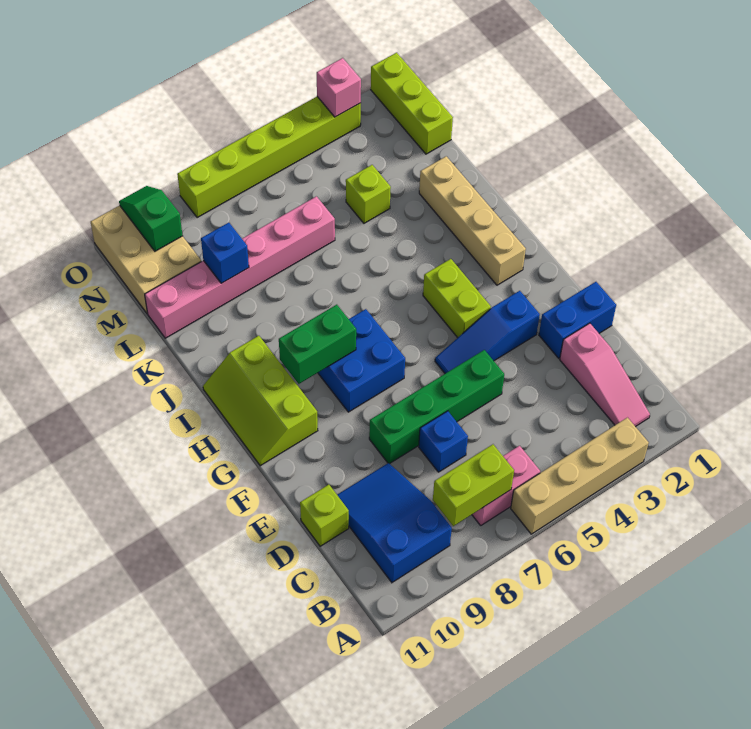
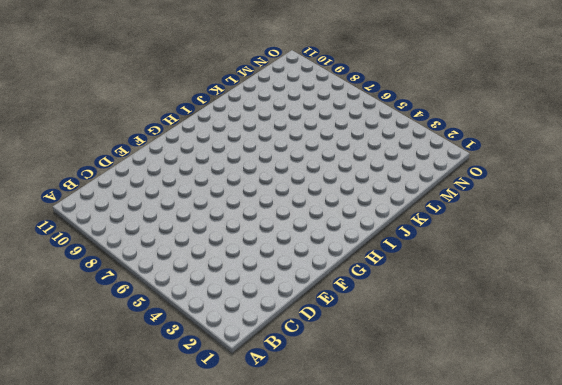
none -> tan brick A3:A6 level 1
none -> pink slope B2:D2 level 1 top D
none -> pink brick B6:B7 level 1

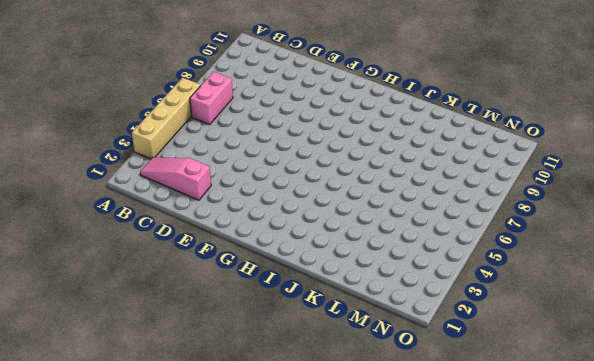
none -> blue slope B9:D10 level 1 top B
none -> blue brick D7 level 1
none -> lime brick D11 level 1

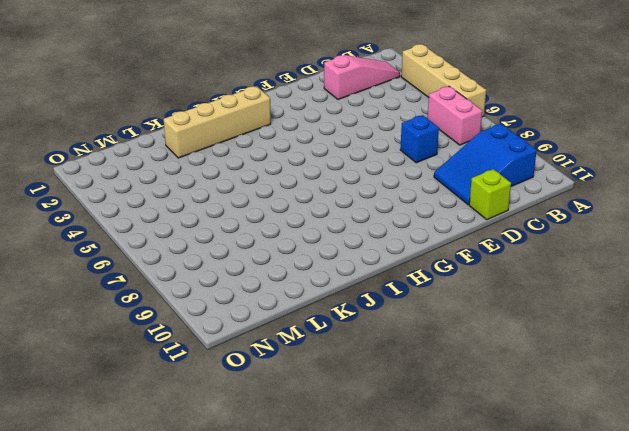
none -> blue brick E1:E2 level 1
none -> green brick E5:E8 level 1
none -> blue slope F3:F5 level 1 top 3

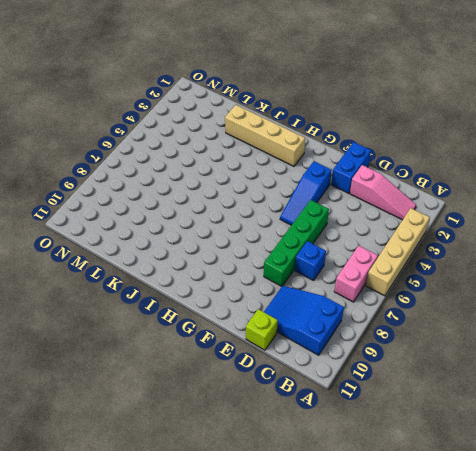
none -> lime brick G4:H4 level 1
none -> blue brick G7:H8 level 1
none -> lime slope G10:I11 level 1 top 10

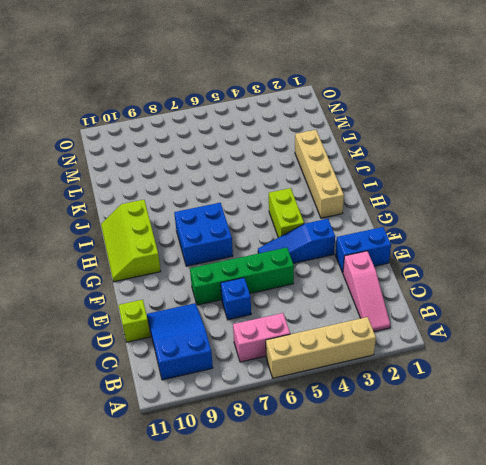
none -> lime brick L4 level 1
none -> pink brick L6:L11 level 1
none -> lime brick M1:O1 level 1

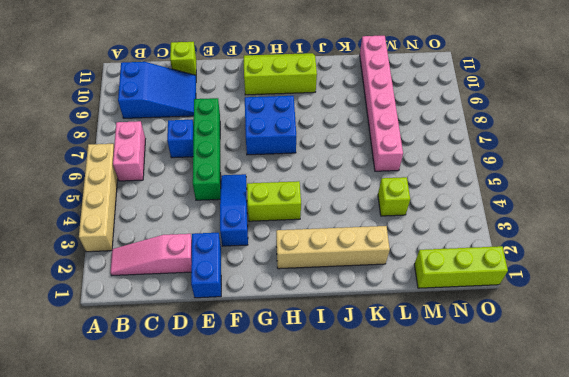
none -> tan brick M10:O11 level 1
none -> lime brick O3:O8 level 1
none -> lime brick B7:B8 level 2

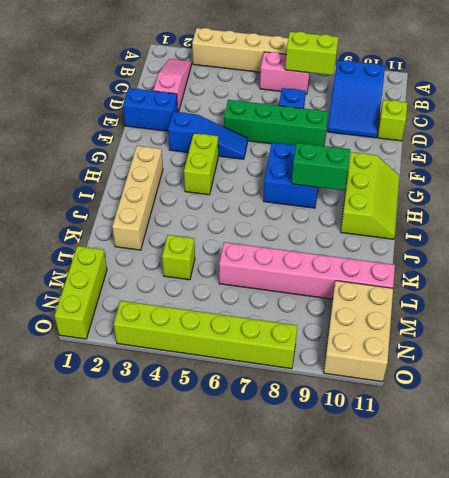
none -> blue brick L9 level 2
none -> green slope N10:O10 level 2 top N
none -> pink brick O3 level 2

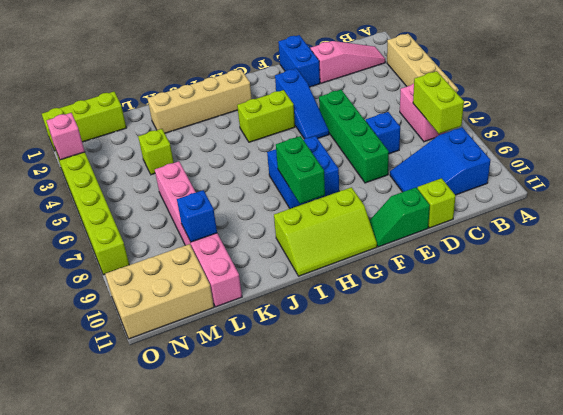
green slope E11:F11 level 1 top E -> green slope N10:O10 level 2 top N

